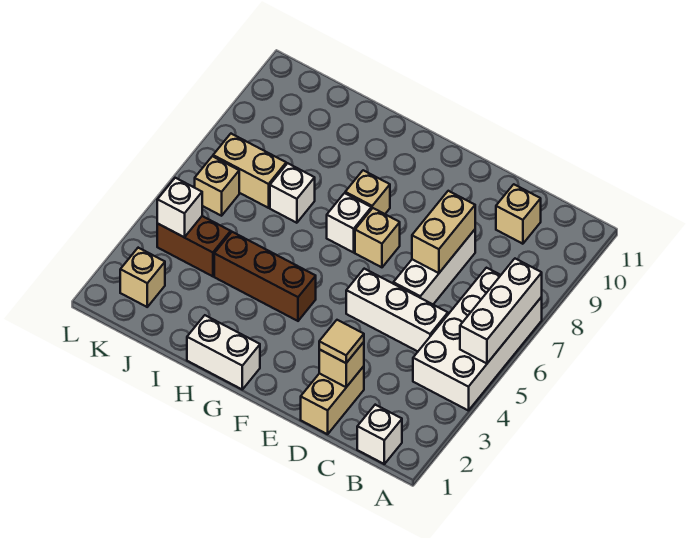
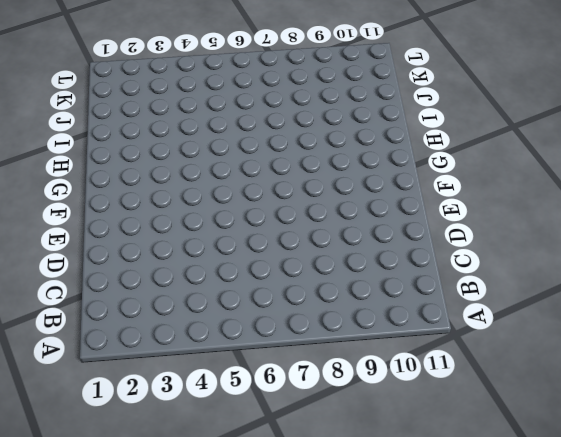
none -> white brick A4:B7 level 1
none -> white brick B1 level 1
none -> white brick C5:E5 level 1

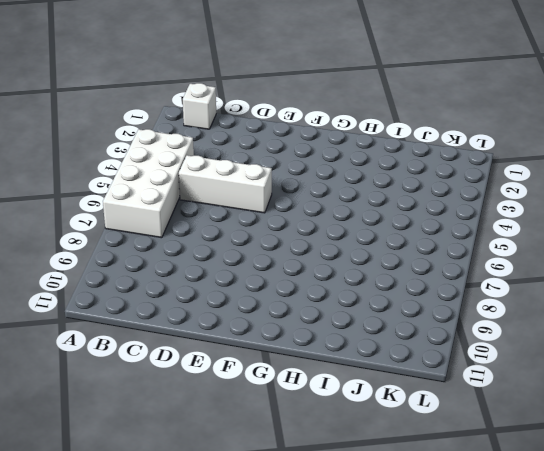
none -> tan brick C10 level 1
none -> tan brick D1:D2 level 1
none -> white brick D6:D8 level 1

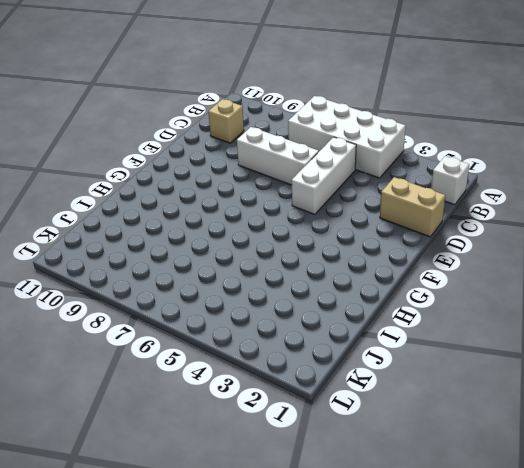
none -> tan brick F7 level 1
none -> white brick G1:H1 level 1
none -> brown brick G4:I4 level 1

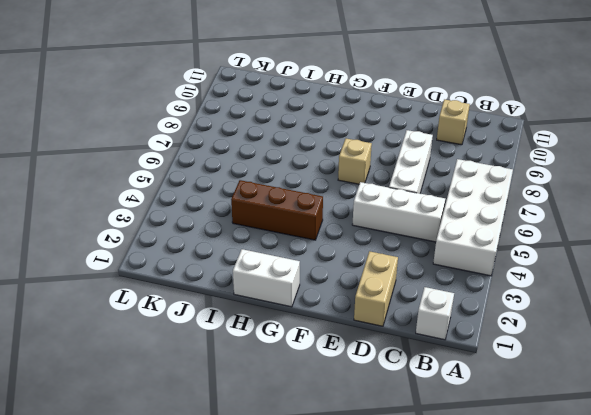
none -> white brick G7 level 1
none -> tan brick G8 level 1
none -> white brick I7 level 1

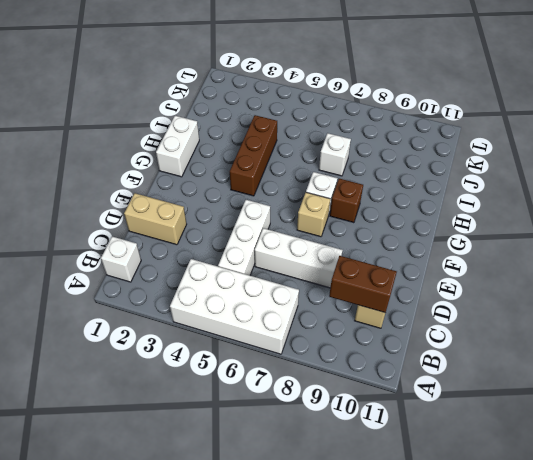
brown brick C9:C10 level 2 -> brown brick J4:K4 level 1
brown brick G8 level 1 -> tan brick G8 level 1
none -> tan brick J7:K7 level 1
none -> tan brick K2 level 1
none -> tan brick K6 level 1

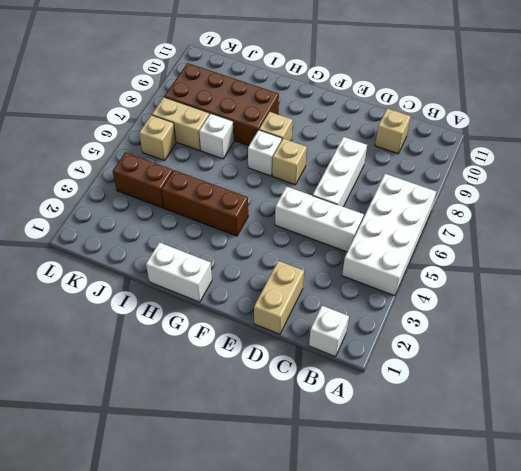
brown brick H8:K9 level 1 -> none
none -> tan brick K2 level 1
none -> white brick A5:A7 level 2
none -> tan brick D2 level 2

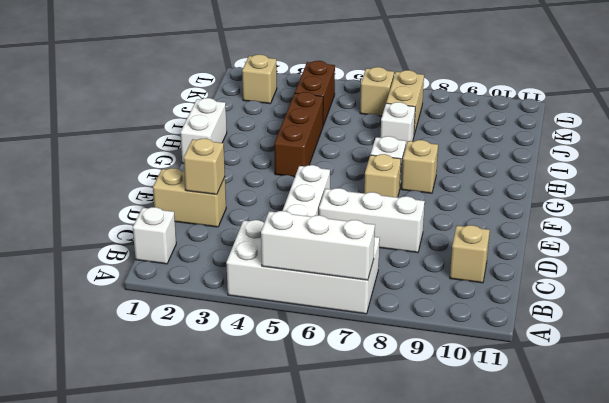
none -> tan brick D7:D8 level 2
none -> white brick K4 level 2
none -> tan tile D2 level 3

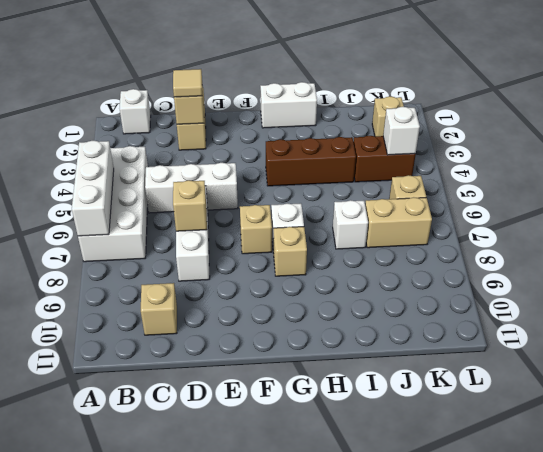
tan brick D7 level 2 -> tan brick D7:D8 level 2

